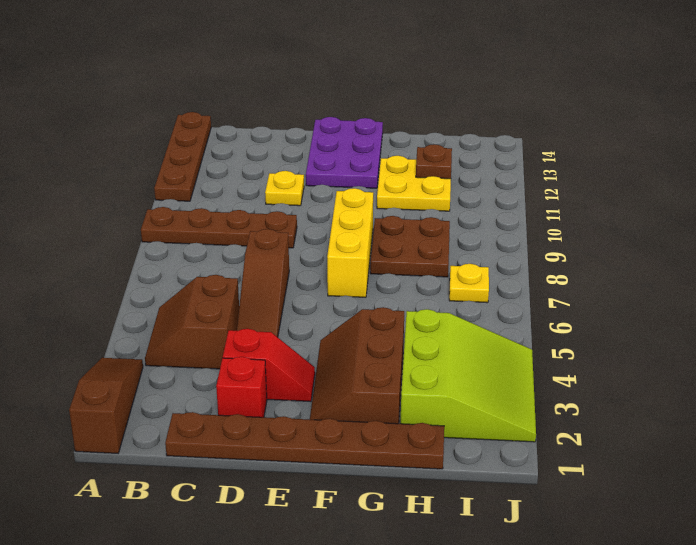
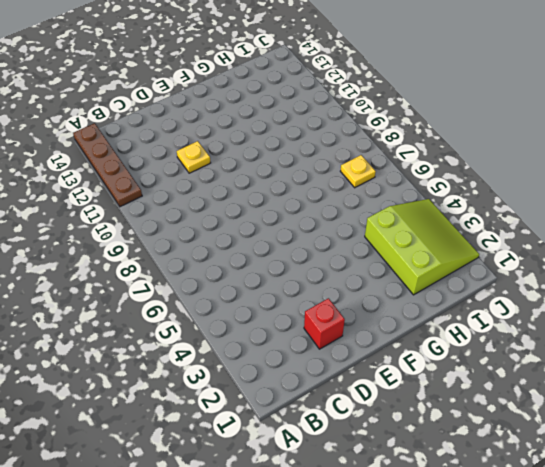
none -> brown slope A1:A3 level 1 top 1
none -> brown plate A9:D9 level 1
none -> brown slope B4:C5 level 1 top C

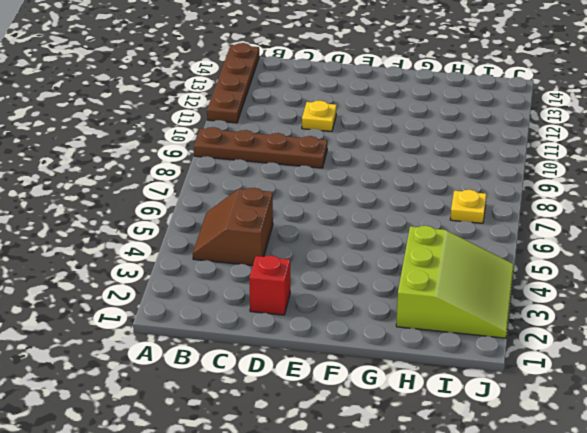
none -> brown slope A1:A3 level 1 top 1
none -> brown plate C1:H1 level 1
none -> red slope D3:E3 level 1 top D

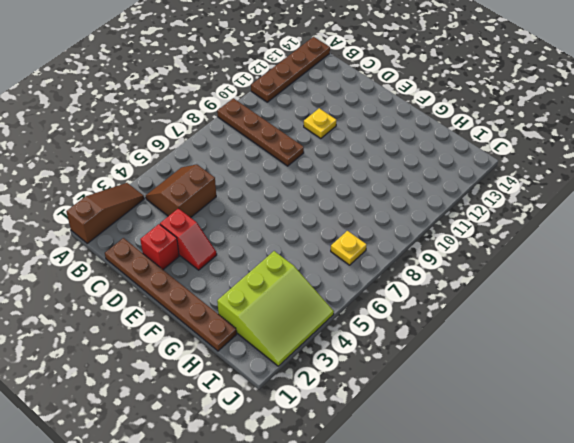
none -> brown slope D5:D7 level 1 top 7
none -> purple plate E12:F14 level 1
none -> brown slope F2:G4 level 1 top G

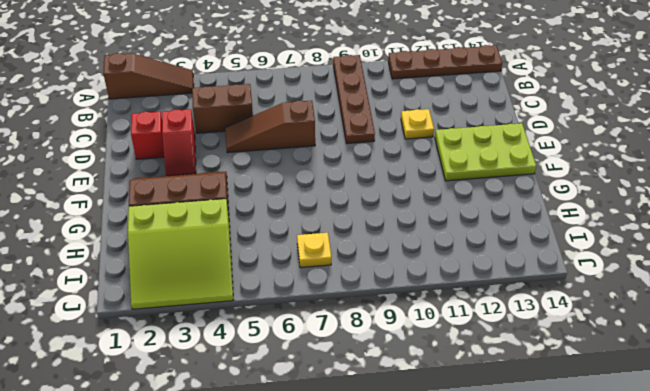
lime plate E12:F14 level 1 -> purple plate E12:F14 level 1
none -> brown plate C1:H1 level 1
none -> yellow brick F7:F9 level 1
none -> brown plate G8:H9 level 1

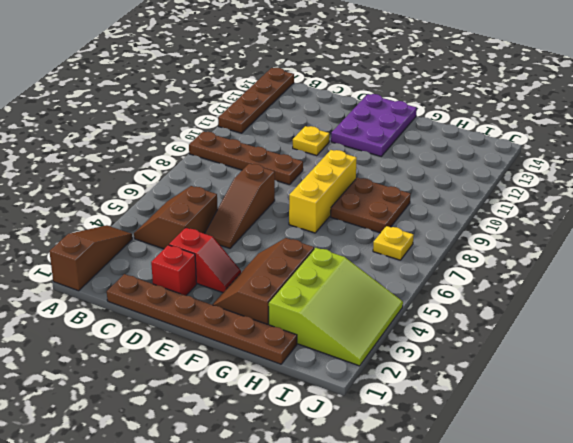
none -> yellow plate G11:H12 level 1
none -> brown plate H12 level 2

